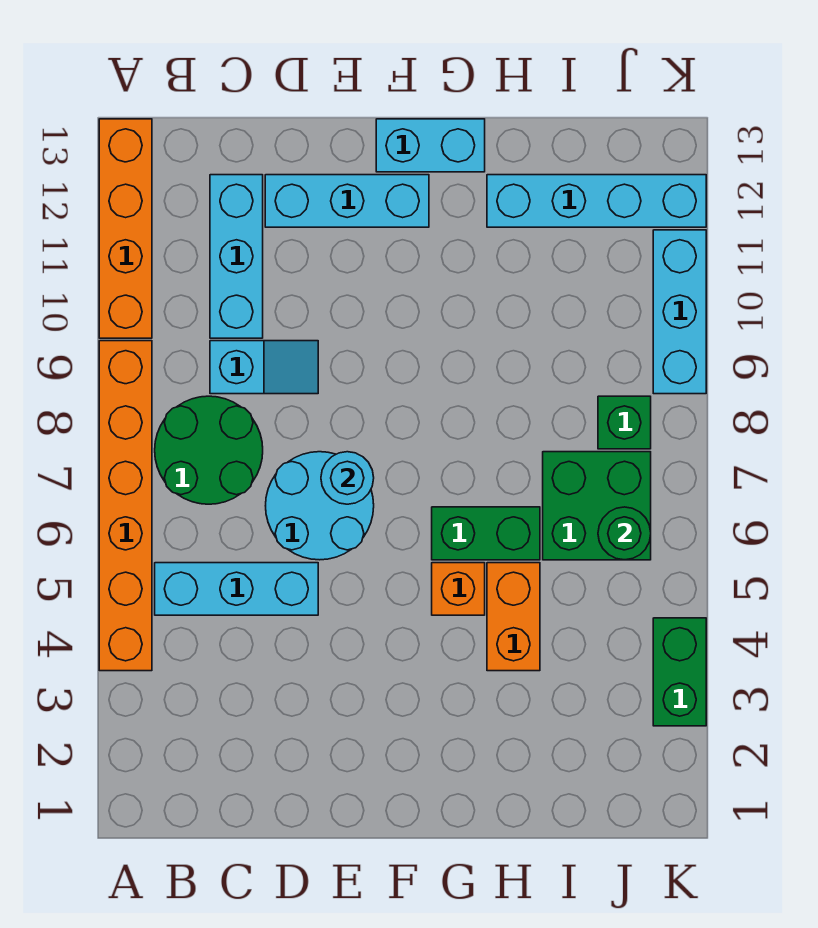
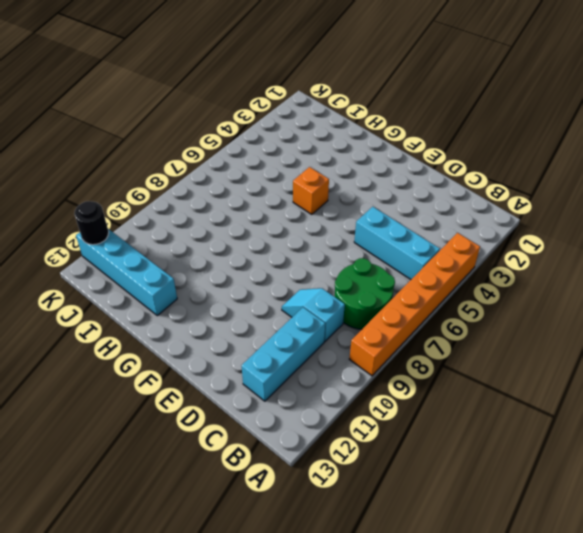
black round brick K12 level 2 -> none
none -> orange brick A10:A13 level 1
none -> cyan round brick D6:E7 level 1
none -> cyan brick D12:F12 level 1

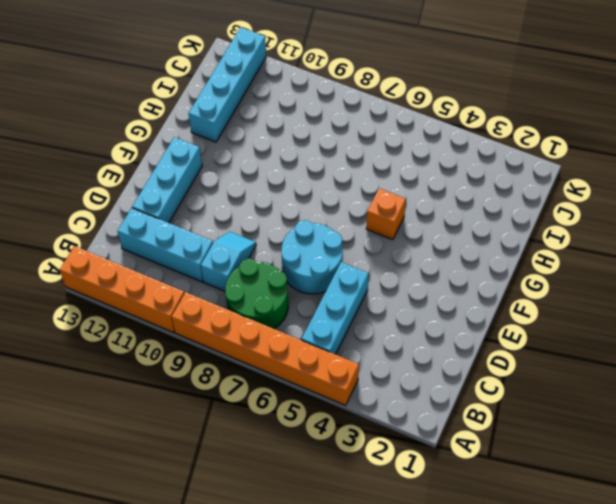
none -> cyan brick F13:G13 level 1
none -> green brick G6:H6 level 1
none -> orange brick H4:H5 level 1

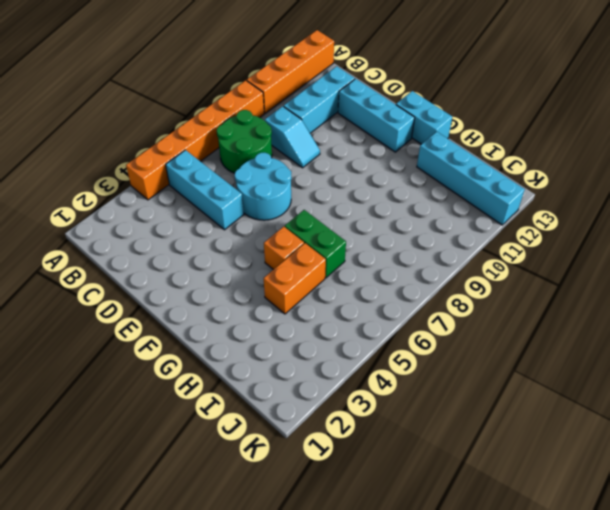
none -> green brick I6:J7 level 1
none -> green brick J8 level 1
none -> green brick K3:K4 level 1

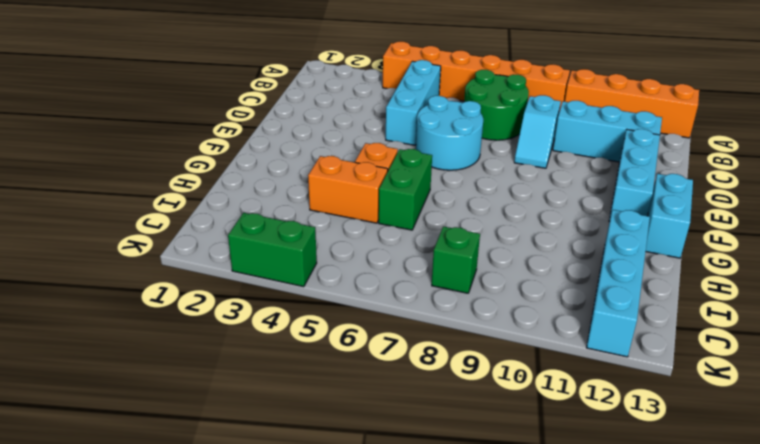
none -> green brick I6:J7 level 1
none -> cyan brick K9:K11 level 1
none -> cyan round brick E7 level 2

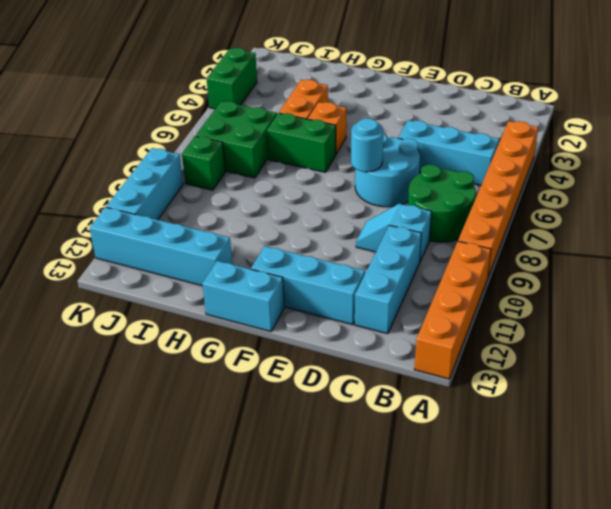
none -> green round brick J6 level 2

